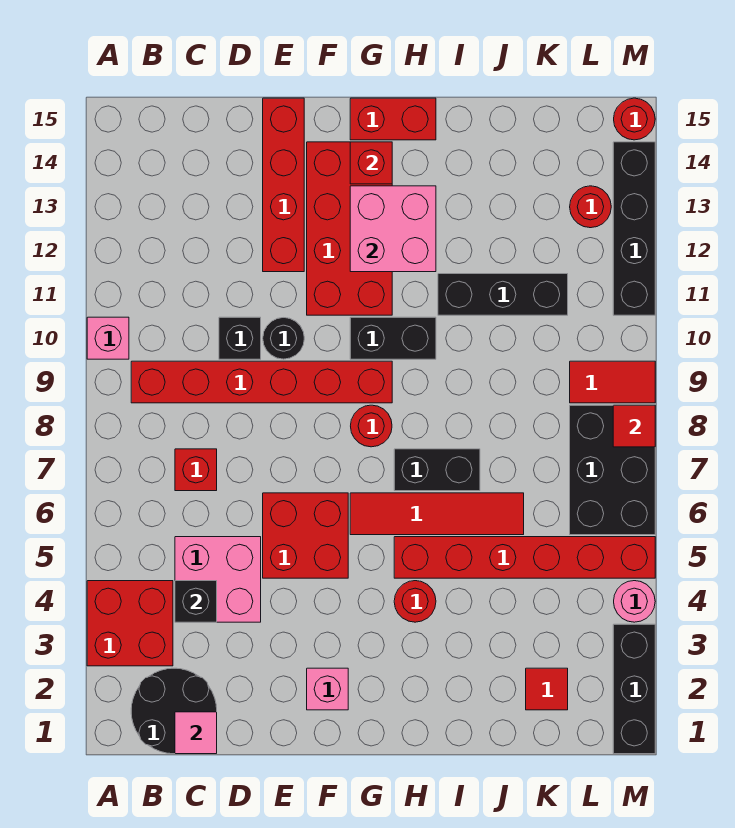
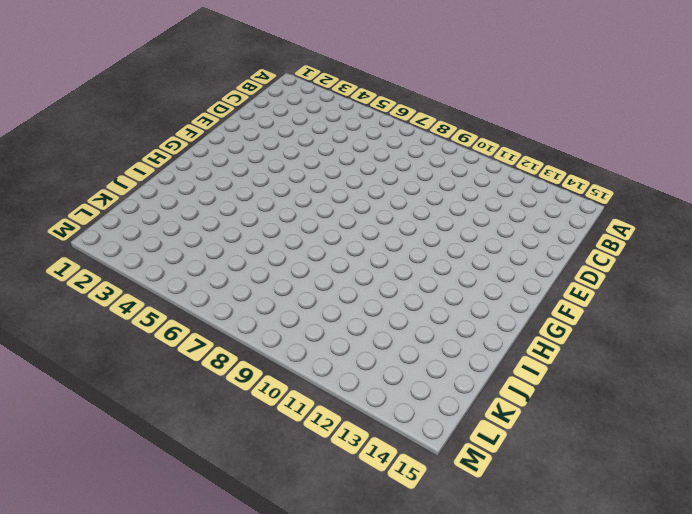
none -> red brick A3:B4 level 1
none -> pink brick A10 level 1
none -> black round brick B1:C2 level 1
none -> red brick B9:G9 level 1

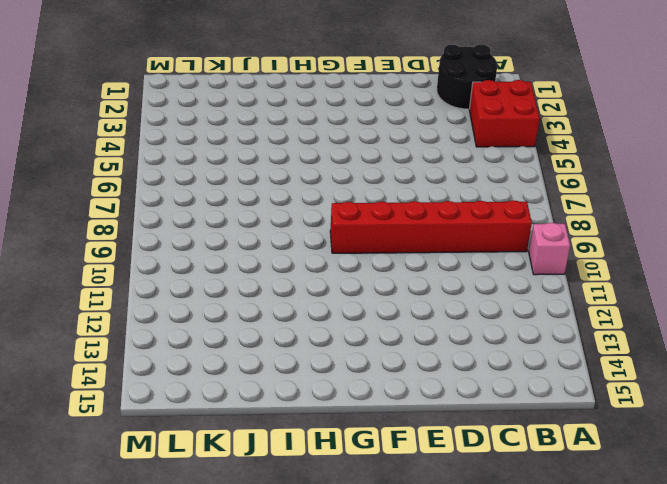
none -> pink brick C4:D5 level 1
none -> red brick C7 level 1
none -> black brick D10 level 1
none -> red brick E5:F6 level 1

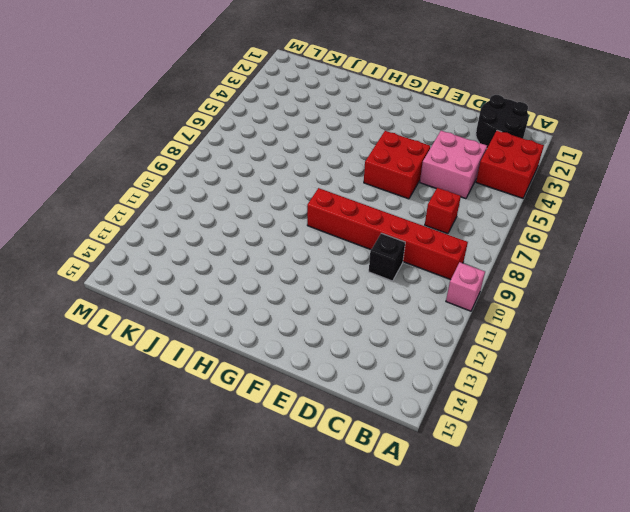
none -> black round brick E10 level 1
none -> red brick E12:E15 level 1
none -> pink brick F2 level 1
none -> red brick F11:G14 level 1

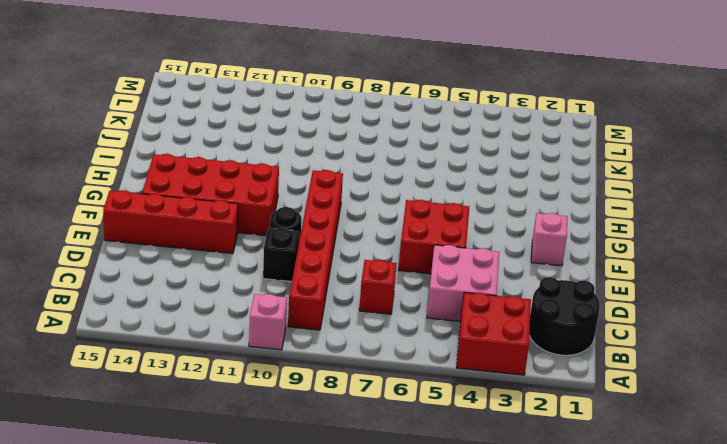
none -> red tile G6:J6 level 1
none -> red round brick G8 level 1
none -> black brick G10:H10 level 1
none -> red brick G15:H15 level 1

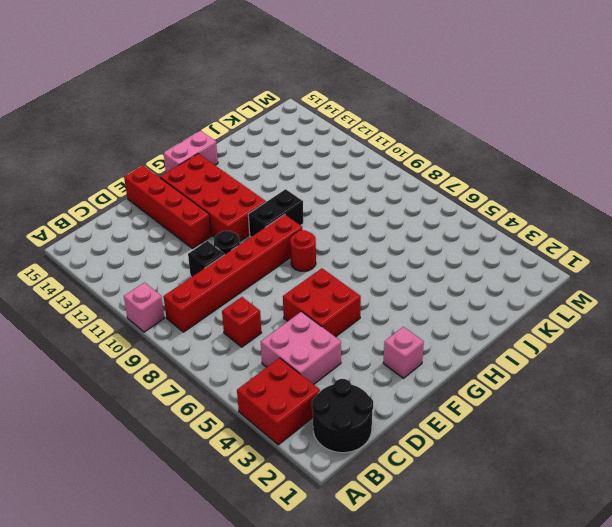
pink brick G15:H15 level 1 -> red brick G15:H15 level 1
none -> red tile G6:J6 level 1
none -> red round brick H4 level 1
none -> red brick H5:M5 level 1
none -> black brick H7:I7 level 1

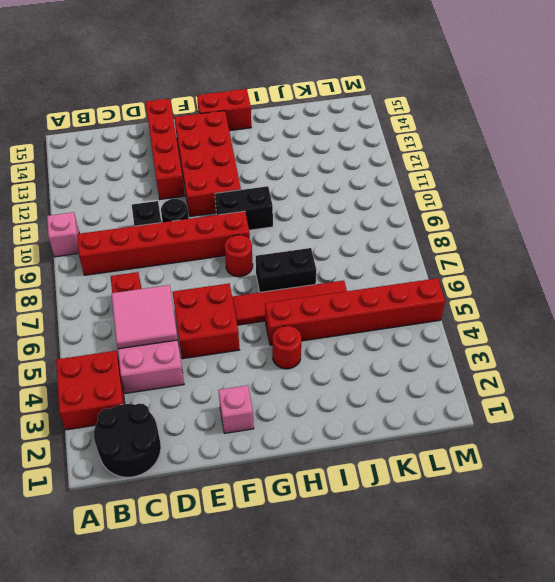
pink tile C5:D6 level 2 -> none
none -> black brick I11:K11 level 1
none -> red tile K2 level 1
none -> black brick L6:M8 level 1
none -> red tile L9:M9 level 1

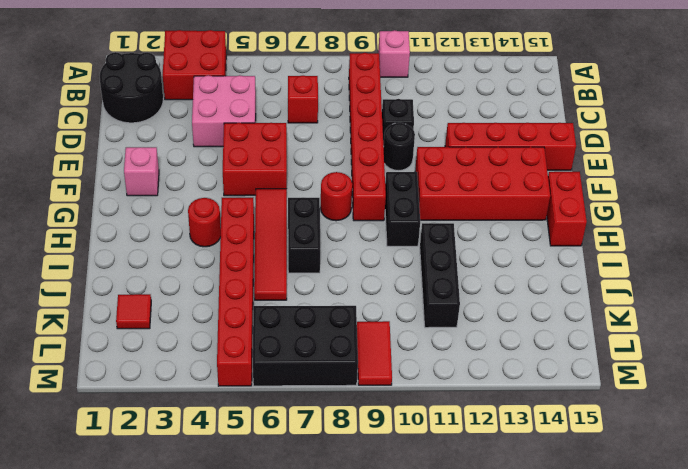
none -> red round brick L13 level 1
none -> black brick M1:M3 level 1
none -> pink round brick M4 level 1
none -> black brick M11:M14 level 1

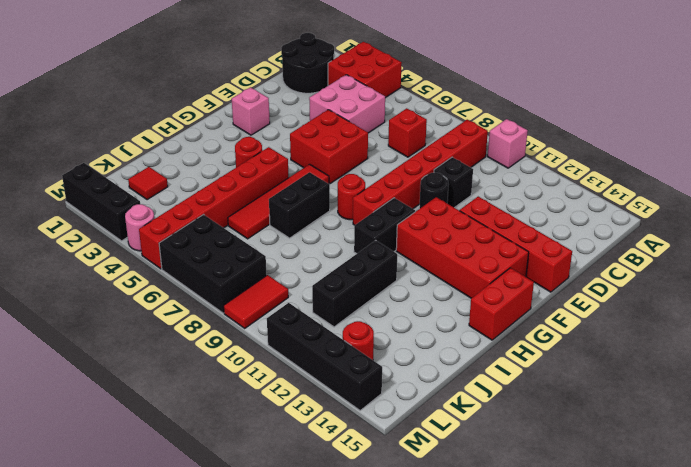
none -> red round brick M15 level 1
none -> pink tile C1 level 2
none -> black brick C4 level 2
none -> pink brick G12:H13 level 2

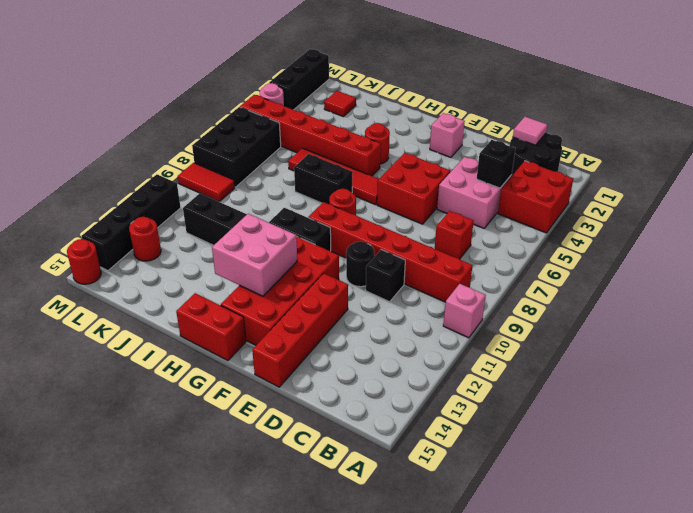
none -> red brick G14 level 2
none -> red tile M8 level 2

